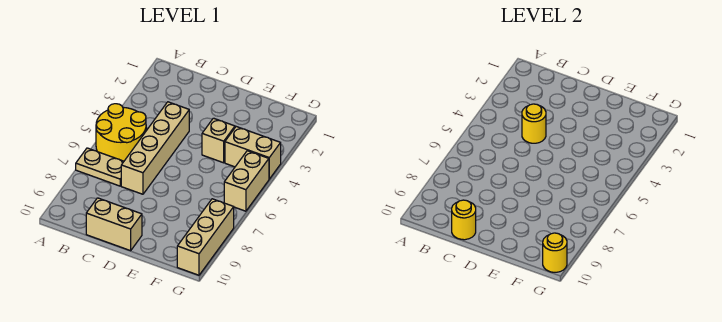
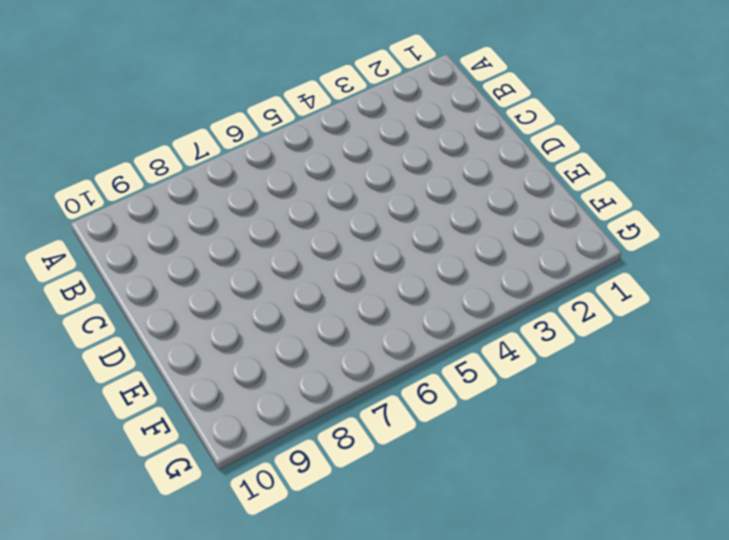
none -> yellow round brick A5:B6 level 1
none -> tan plate A7:B7 level 1

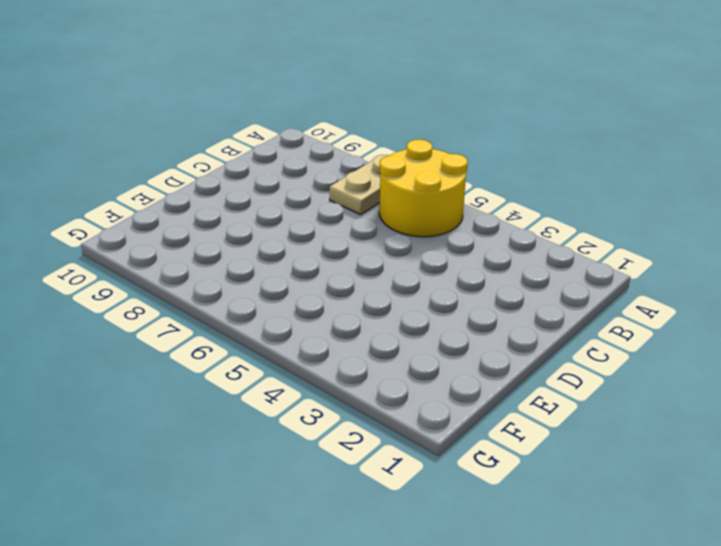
none -> tan brick C4:C7 level 1
none -> tan brick C10:D10 level 1

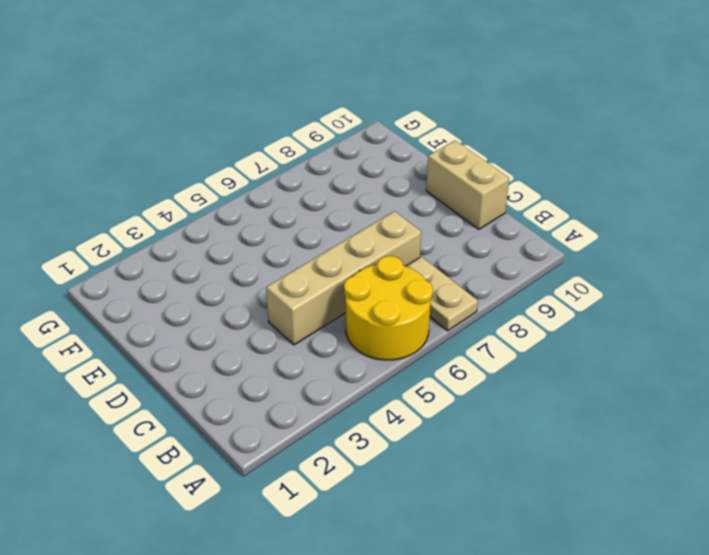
none -> tan brick E4 level 1
none -> tan brick F4:G4 level 1

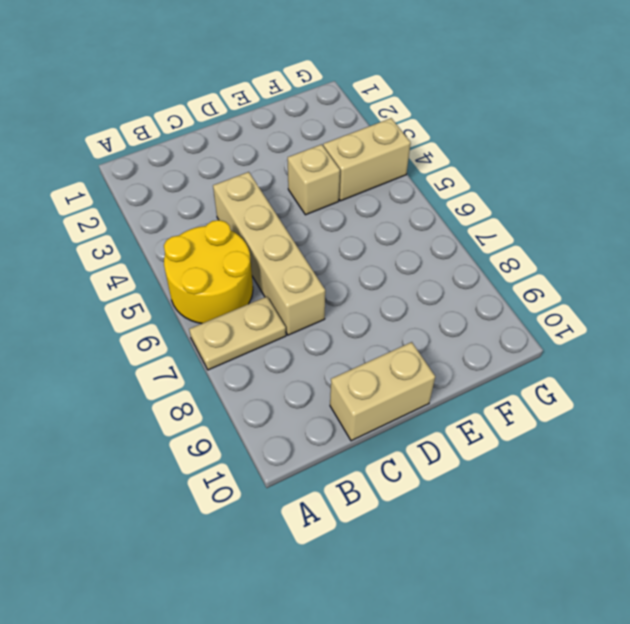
none -> tan brick G5:G6 level 1
none -> tan brick G8:G10 level 1

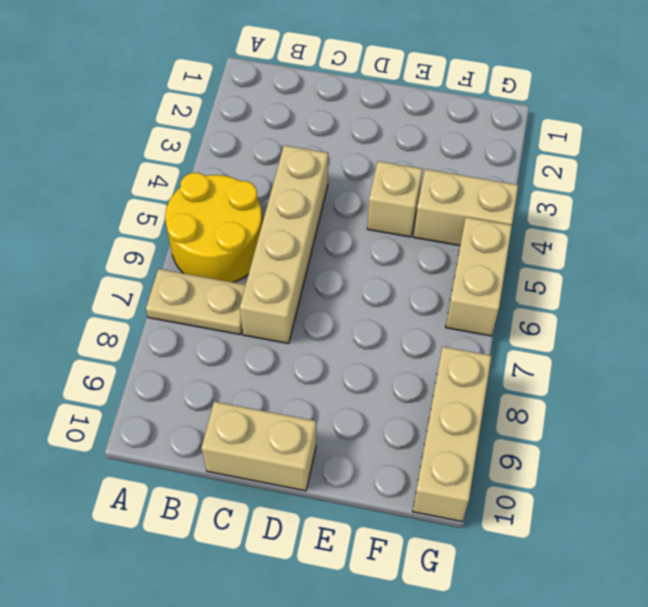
none -> yellow round brick C4 level 2
none -> yellow round brick C10 level 2

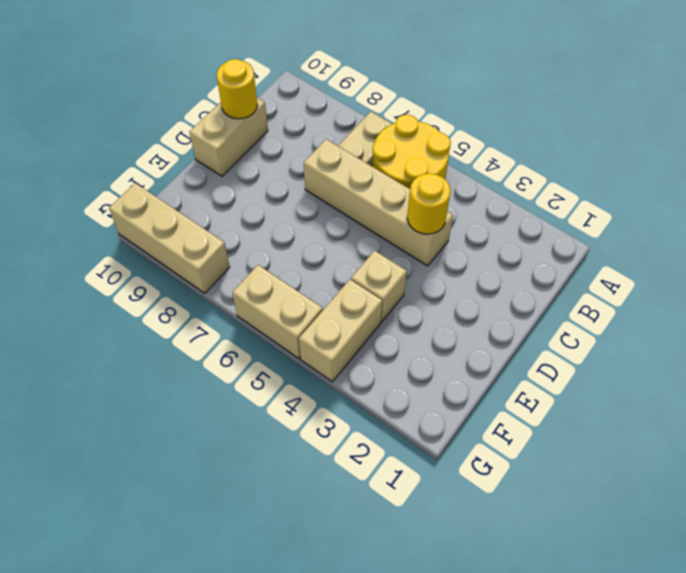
none -> yellow round brick G10 level 2

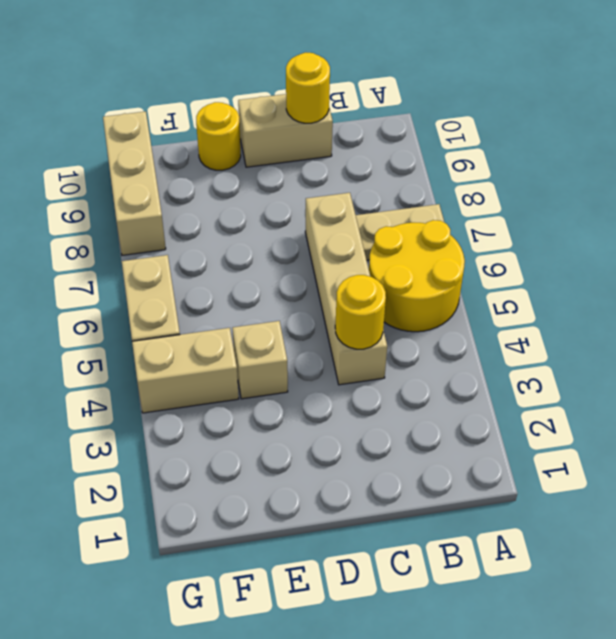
yellow round brick E10 level 1 -> yellow round brick G10 level 2

